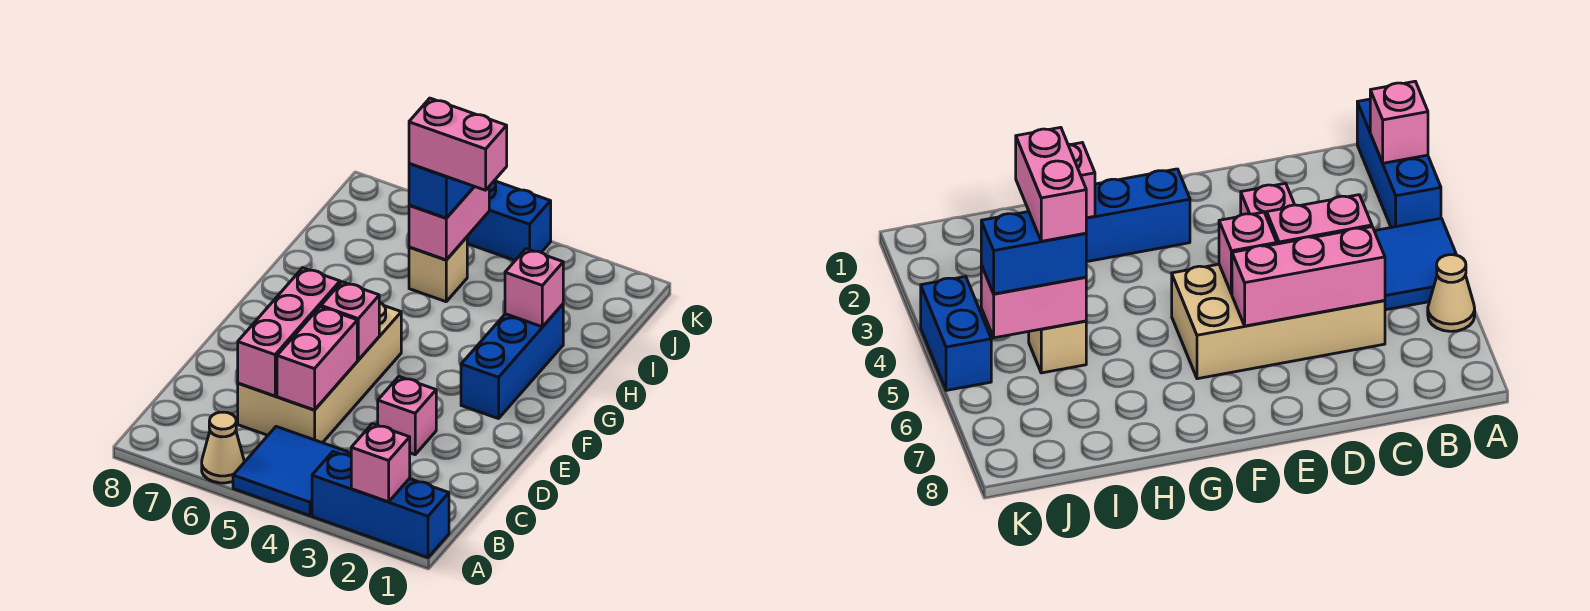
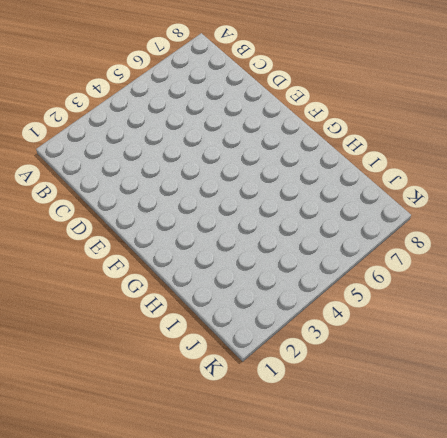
none -> blue brick A1:A3 level 1
none -> blue tile A4:B5 level 1
none -> tan cone A6 level 1

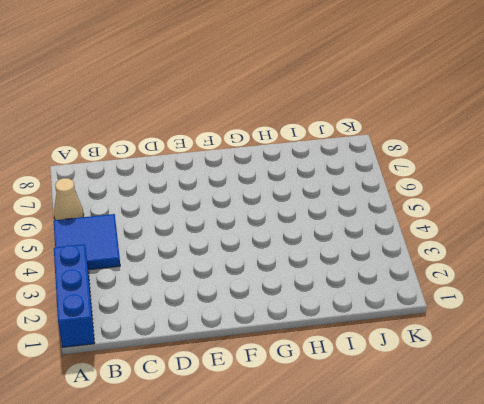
none -> tan brick C5:F6 level 1
none -> pink brick D3 level 1
none -> blue brick F2:H2 level 1

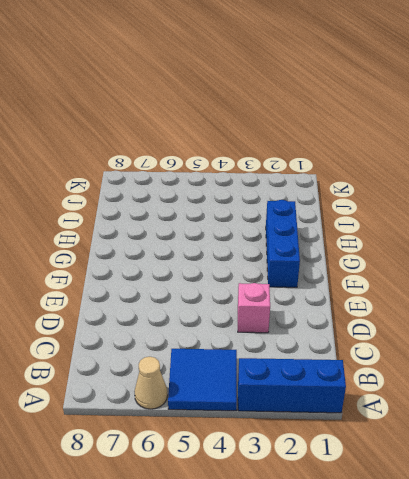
none -> tan brick C5:F6 level 1
none -> tan brick I5 level 1
none -> blue brick K4:K5 level 1

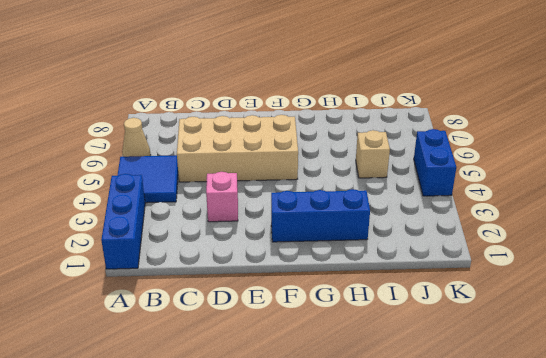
none -> pink brick A2 level 2
none -> pink brick C5:D5 level 2
none -> pink brick C6:E6 level 2

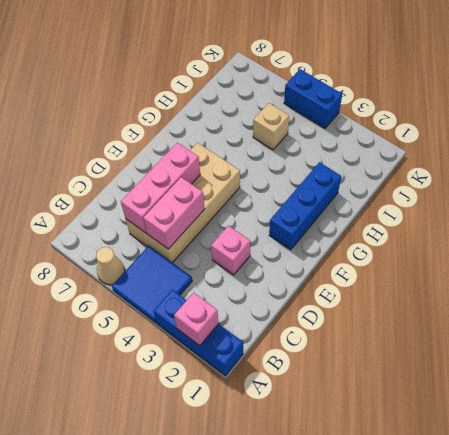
none -> pink brick E5 level 2
none -> pink brick H2 level 2
none -> pink brick I5:J5 level 2

